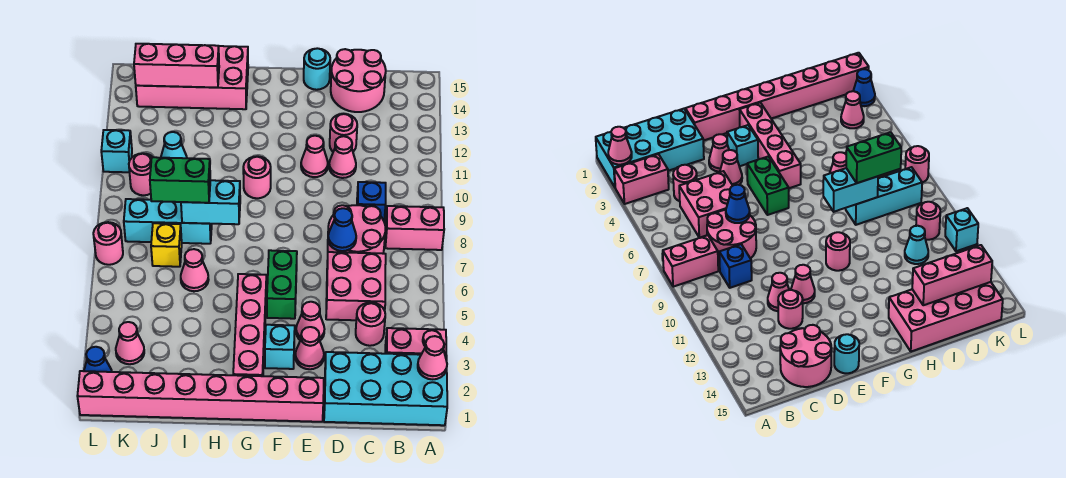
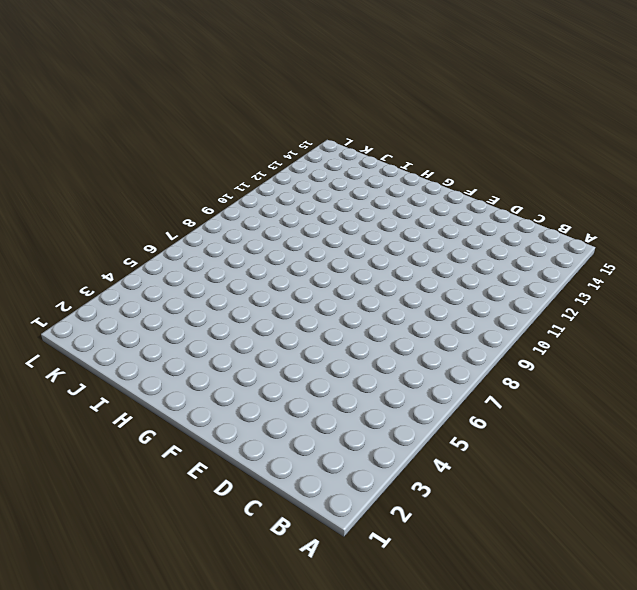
none -> cyan brick A1:D2 level 1
none -> pink brick A3:B3 level 1
none -> pink brick A8:B8 level 1
none -> pink round brick C4 level 1

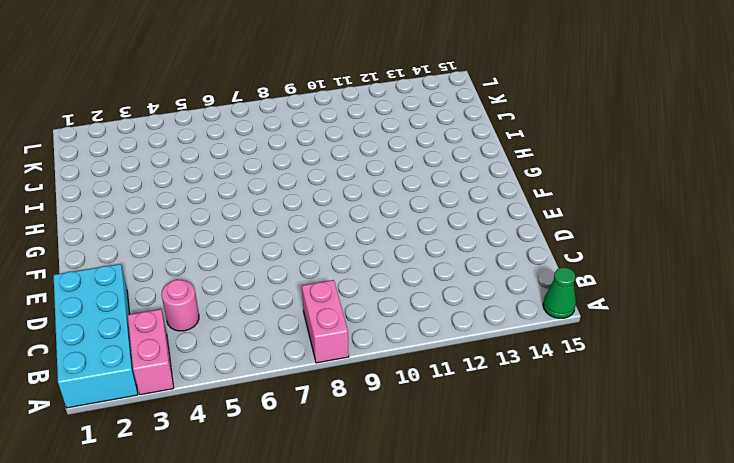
green cone A15 level 1 -> none
none -> pink brick C5:D6 level 1
none -> pink round brick C7:D8 level 1
none -> blue brick C9 level 1
none -> pink round brick C14:D15 level 1

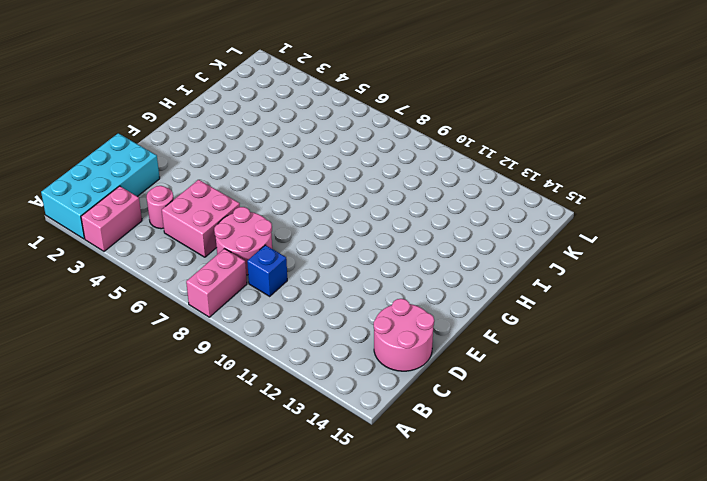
none -> pink cone D11 level 1
none -> pink round brick D12 level 1
none -> pink brick E1:L1 level 1
none -> pink cone E3 level 1

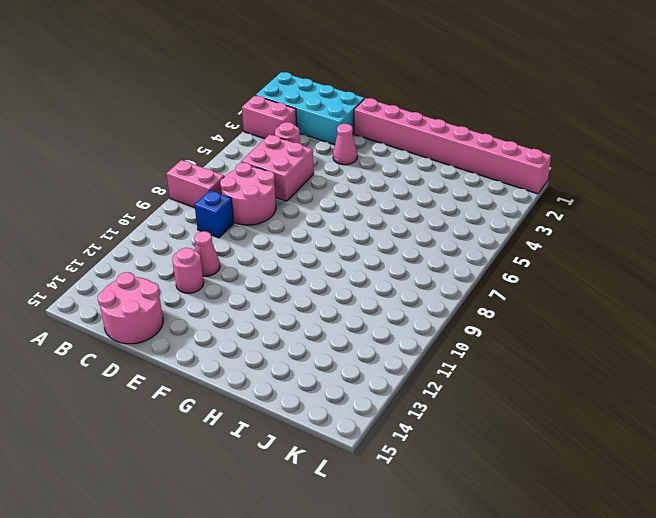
none -> pink cone E4 level 1
none -> pink cone E11 level 1
none -> cyan round brick E15 level 1
none -> cyan brick F3 level 1

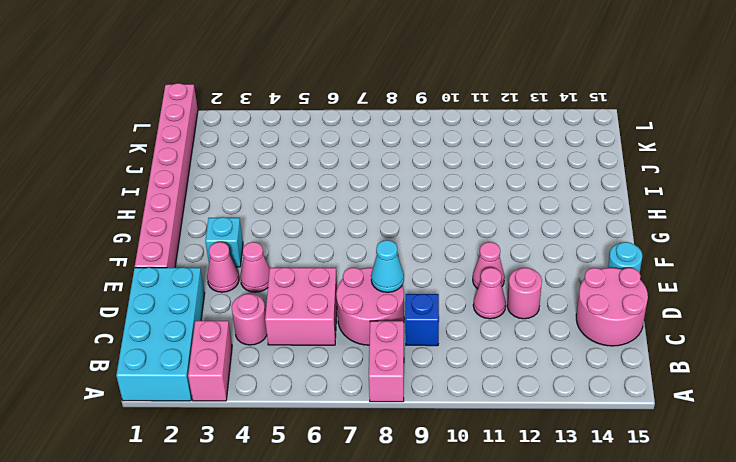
cyan cone D8 level 2 -> cyan cone J11 level 1
none -> green brick F5:F6 level 1
none -> pink brick G2:G5 level 1
none -> pink round brick G10 level 1
none -> pink brick H14:K15 level 1

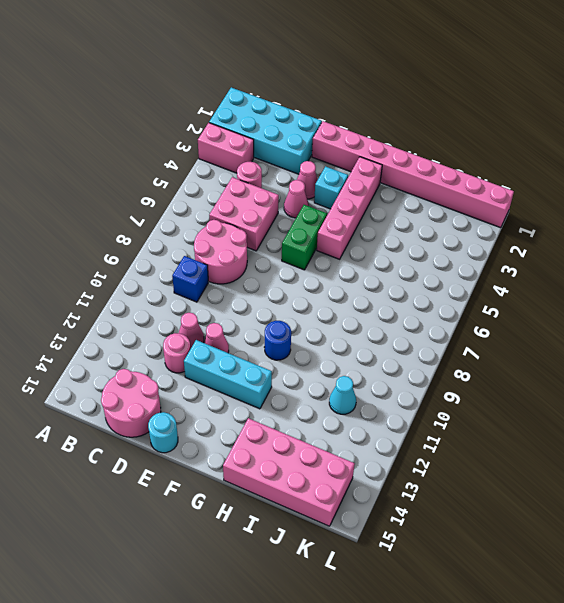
cyan brick E12:G12 level 1 -> cyan brick I8:K8 level 1
blue round brick G10 level 1 -> pink round brick G10 level 1
none -> pink brick A8:B8 level 1
none -> pink cone I6 level 1
none -> yellow brick J7 level 1
none -> pink cone K3 level 1

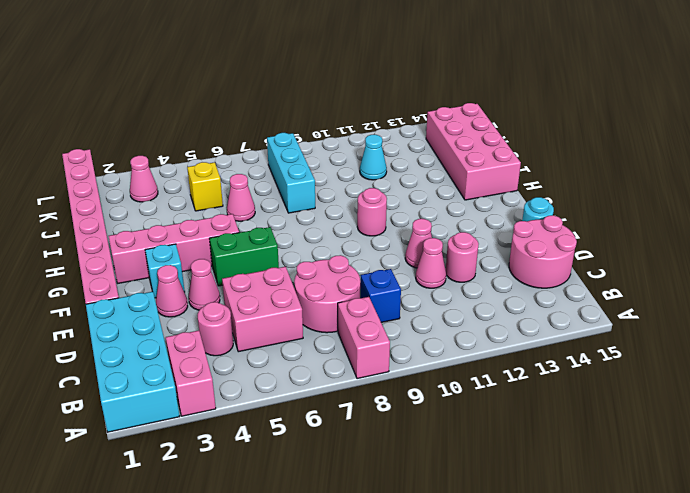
yellow brick J5 level 1 -> yellow brick J7 level 1
none -> pink round brick K10 level 1
none -> blue cone L2 level 1
none -> pink round brick L7 level 1
none -> cyan brick L11 level 1

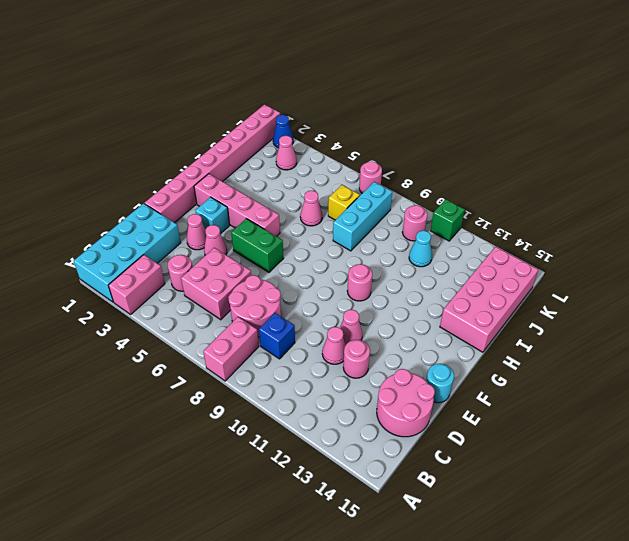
green brick L11 level 1 -> cyan brick L11 level 1
none -> pink cone A2 level 2
none -> blue cone D7 level 2
none -> cyan brick H8:I8 level 2
none -> pink brick I14:K14 level 2

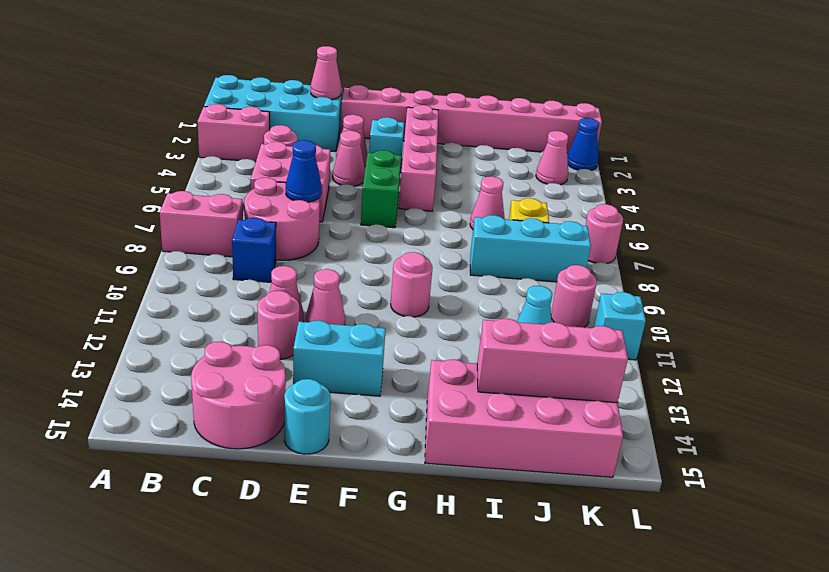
pink cone D1 level 2 -> pink cone A2 level 2
cyan brick E13:F13 level 1 -> cyan brick H8:I8 level 2
none -> green brick I8:J8 level 3

